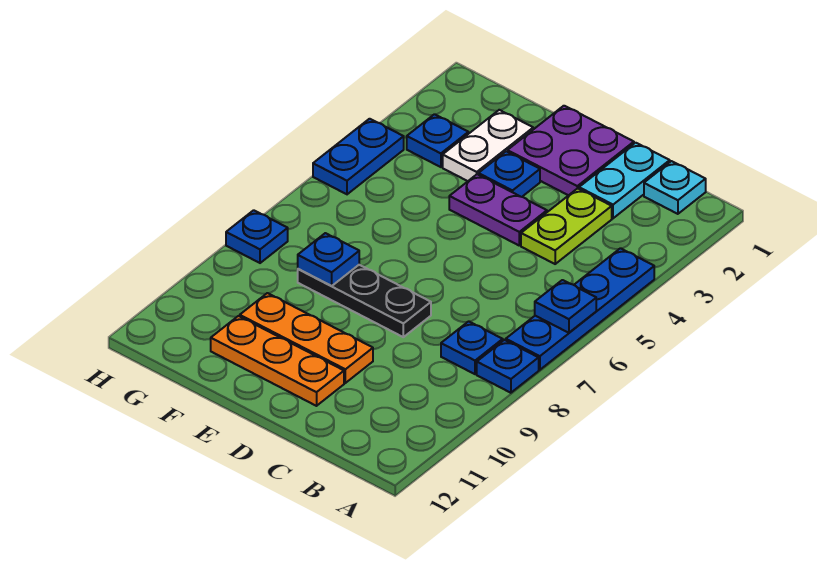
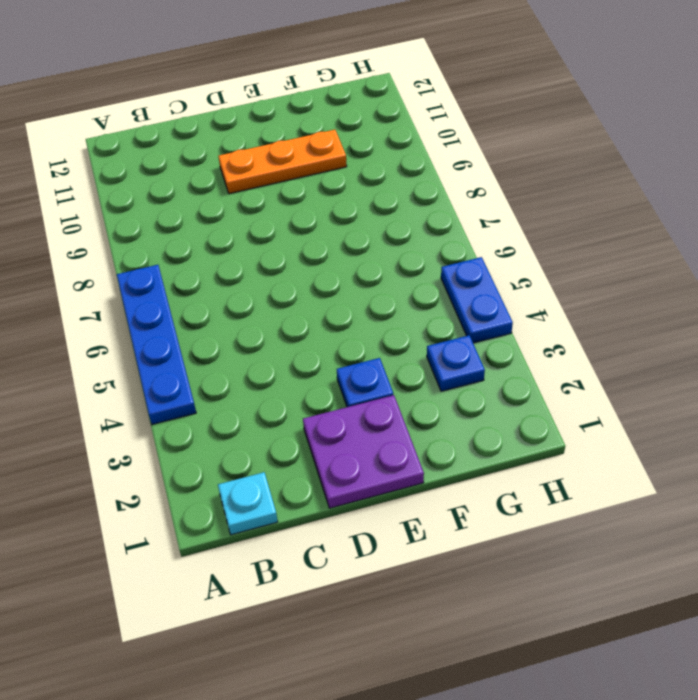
none -> blue plate A8 level 1
none -> blue plate B8 level 1
none -> cyan plate C1:C2 level 1

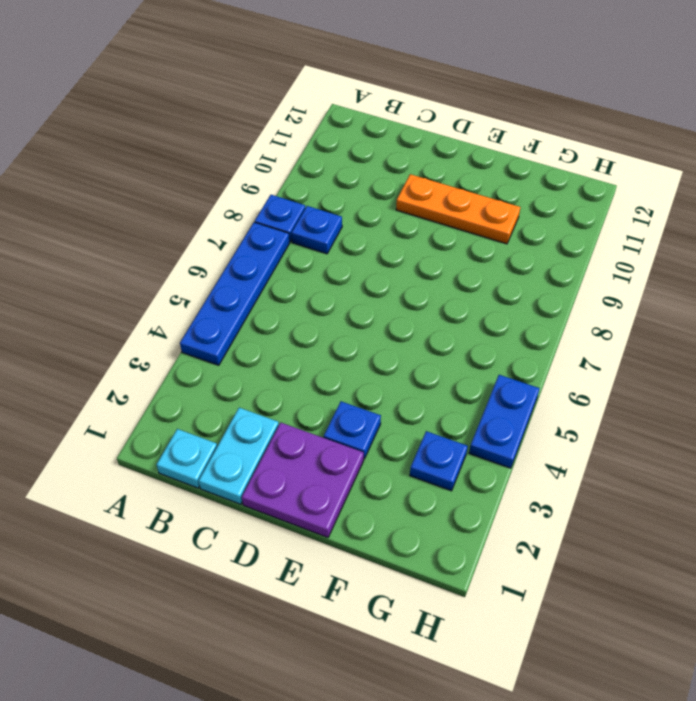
none -> lime plate C3:C4 level 1
none -> purple plate D4:E4 level 1
none -> black plate D8:F8 level 1

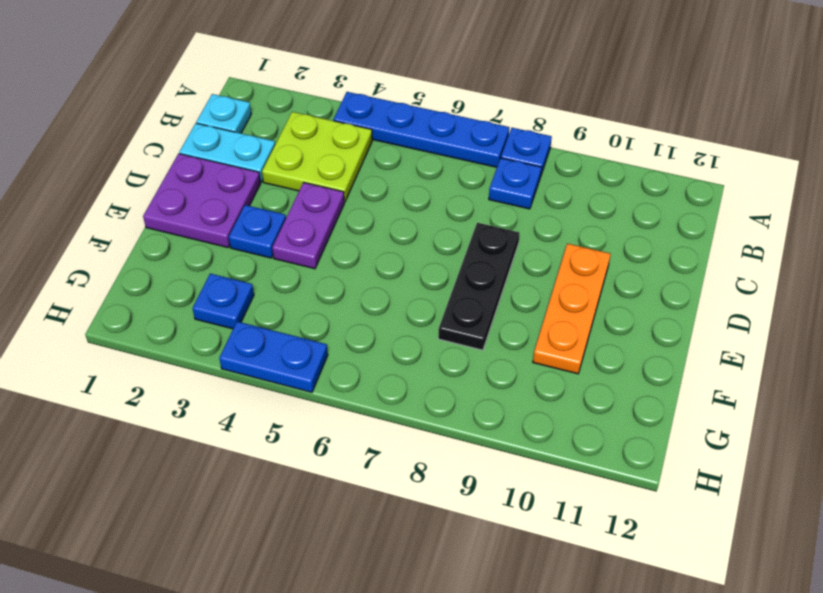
lime plate B3:C4 level 1 -> lime plate C3:C4 level 1
none -> orange plate D11:F11 level 1
none -> white plate F2:F3 level 1
none -> blue plate H8 level 1

